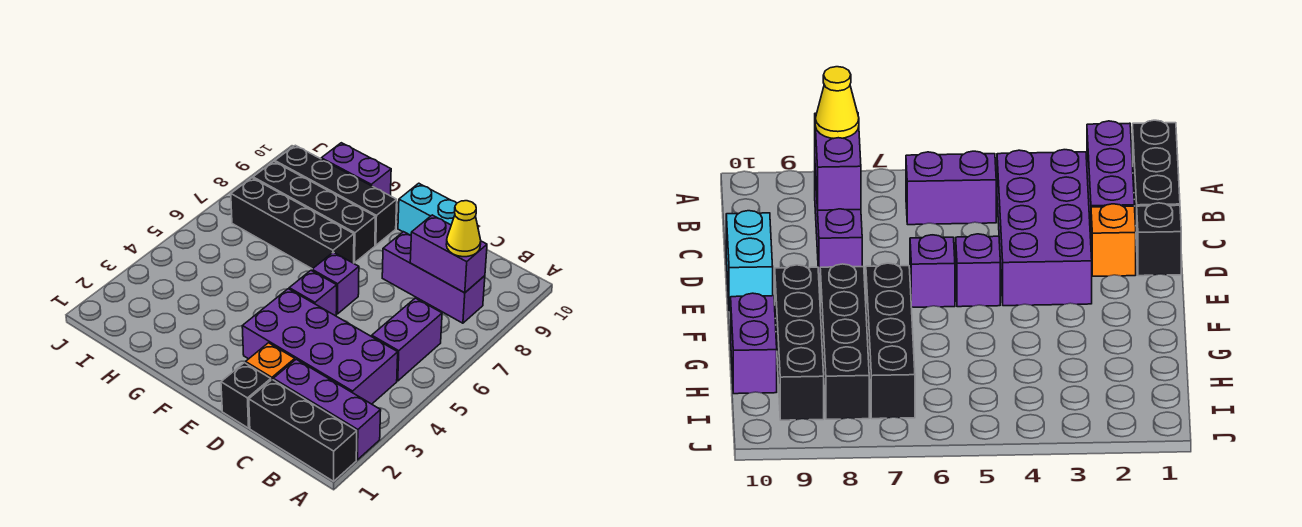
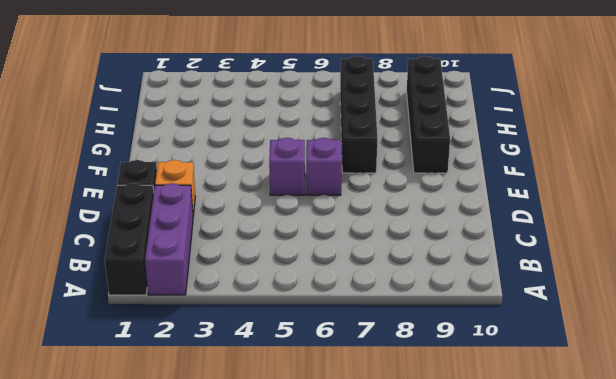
none -> purple brick B3:E4 level 1
none -> purple brick B5:B6 level 1
none -> purple brick B8:D8 level 1

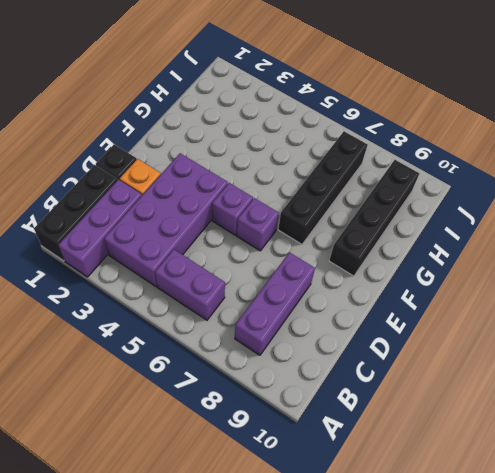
none -> cyan brick D10:E10 level 1
none -> black brick F8:I8 level 1
none -> purple brick G10:H10 level 1

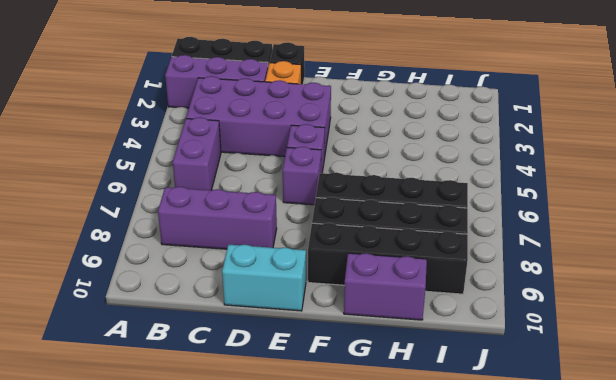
none -> purple brick B8:C8 level 2
none -> yellow cone B8 level 3

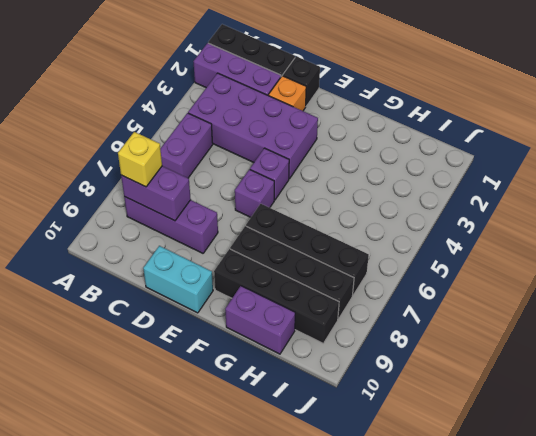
yellow brick B8 level 3 -> yellow cone B8 level 3

